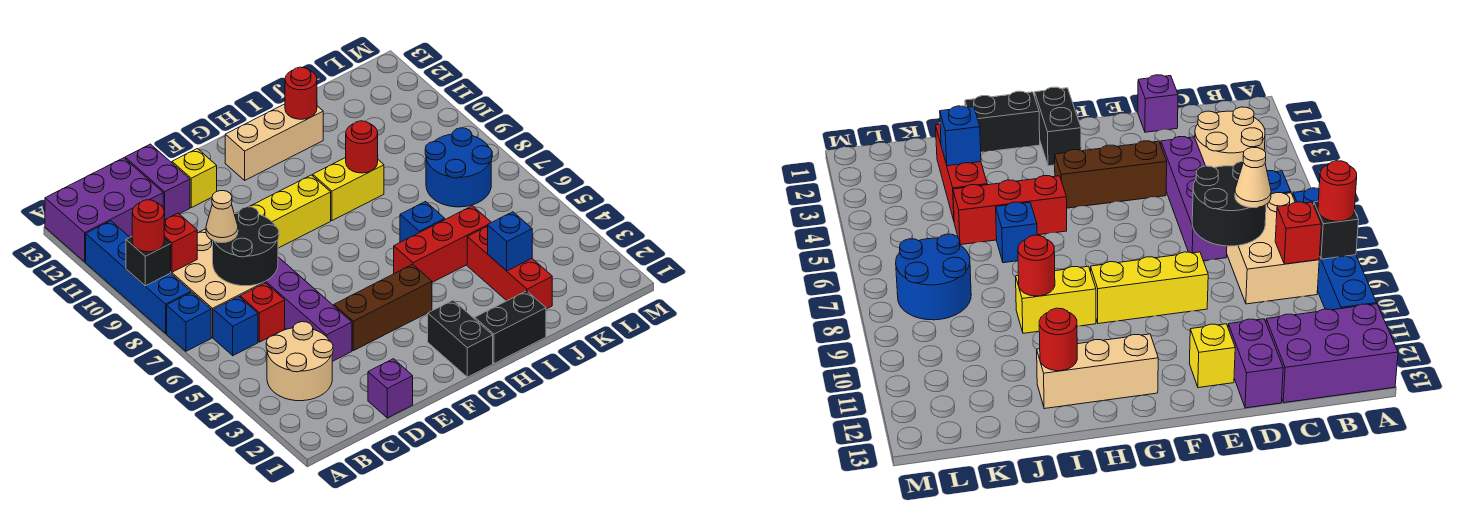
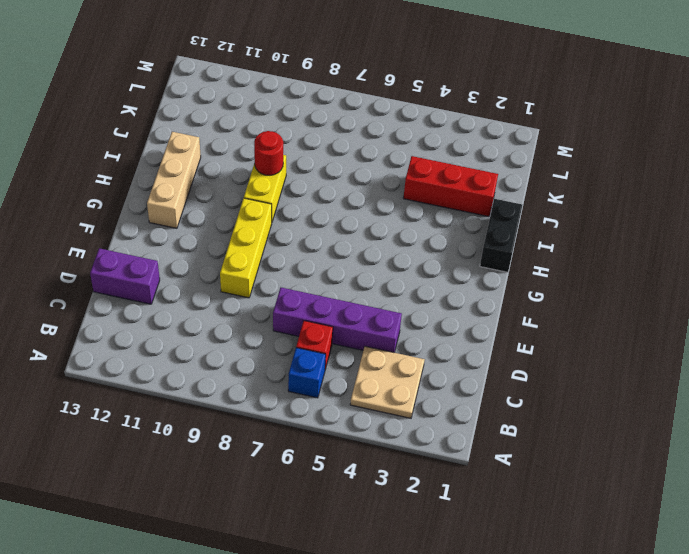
tan plate B3:C4 level 1 -> tan round brick B3:C4 level 1
none -> blue brick A7 level 1
none -> blue brick A8:A11 level 1
none -> purple brick A12:C13 level 1

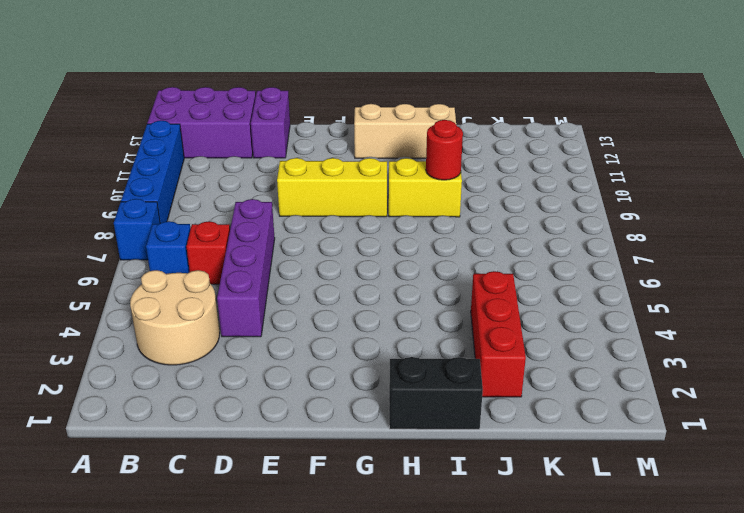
none -> tan brick B7:C9 level 1
none -> purple brick D1 level 1
none -> brown brick E4:G4 level 1

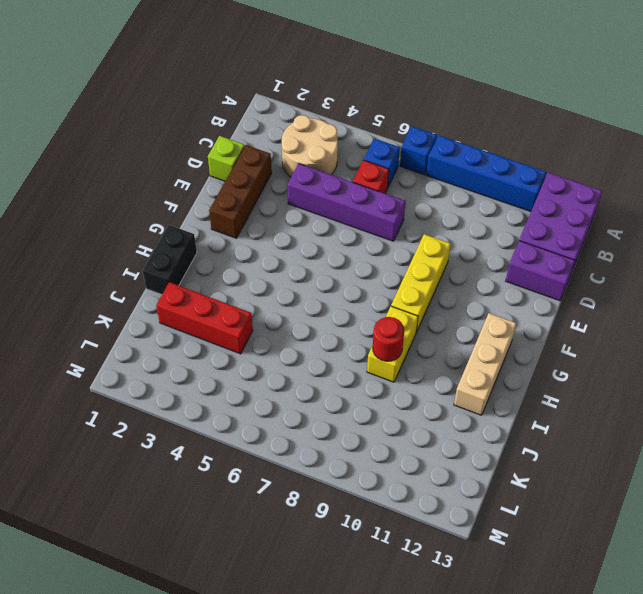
lime brick D1 level 1 -> purple brick D1 level 1
brown brick D2:F2 level 1 -> brown brick E4:G4 level 1
none -> tan brick B7:C9 level 1
none -> yellow brick E12 level 1
none -> black brick G1:G2 level 1

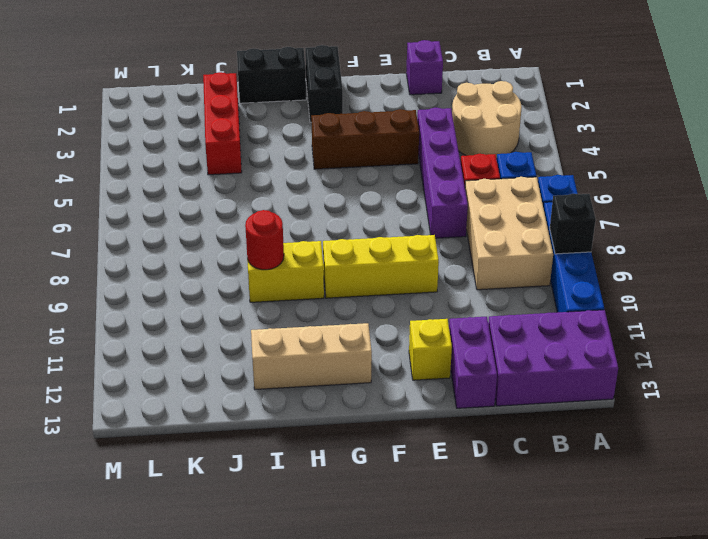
none -> red brick H5:J5 level 1
none -> blue brick I6 level 1
none -> blue round brick K7:L8 level 1

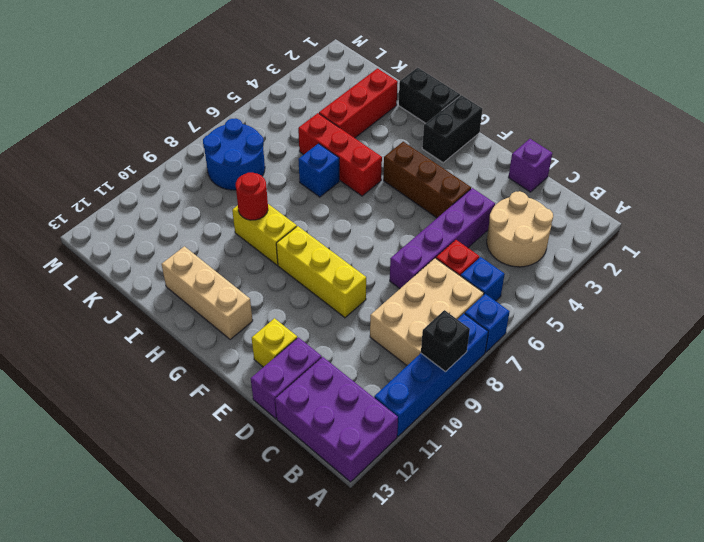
none -> red brick B9 level 2
none -> black round brick C7:D8 level 2
none -> red round brick I12 level 2

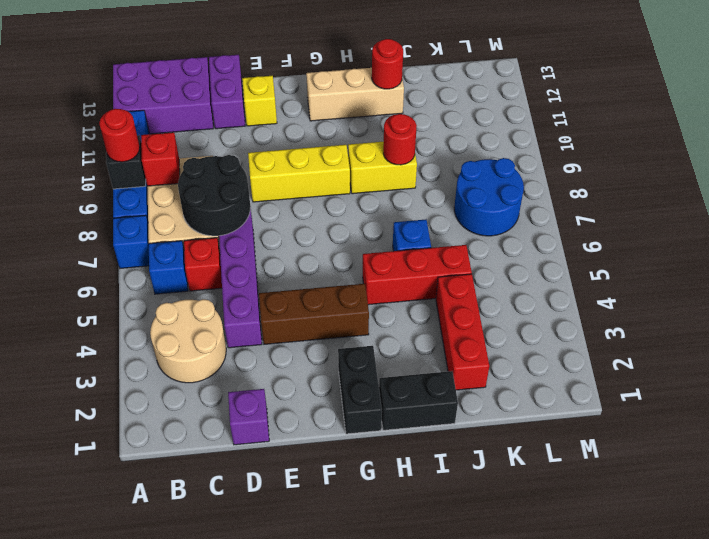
none -> blue brick J3 level 2
none -> tan cone C8 level 3

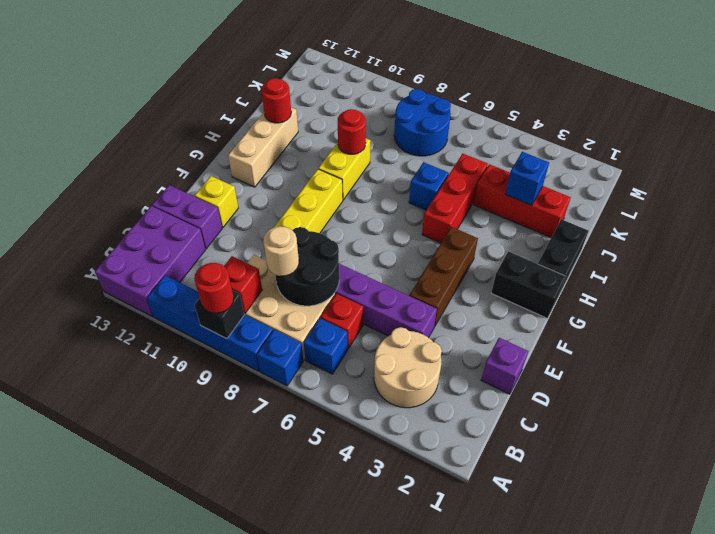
tan round brick C8 level 3 -> tan cone C8 level 3

